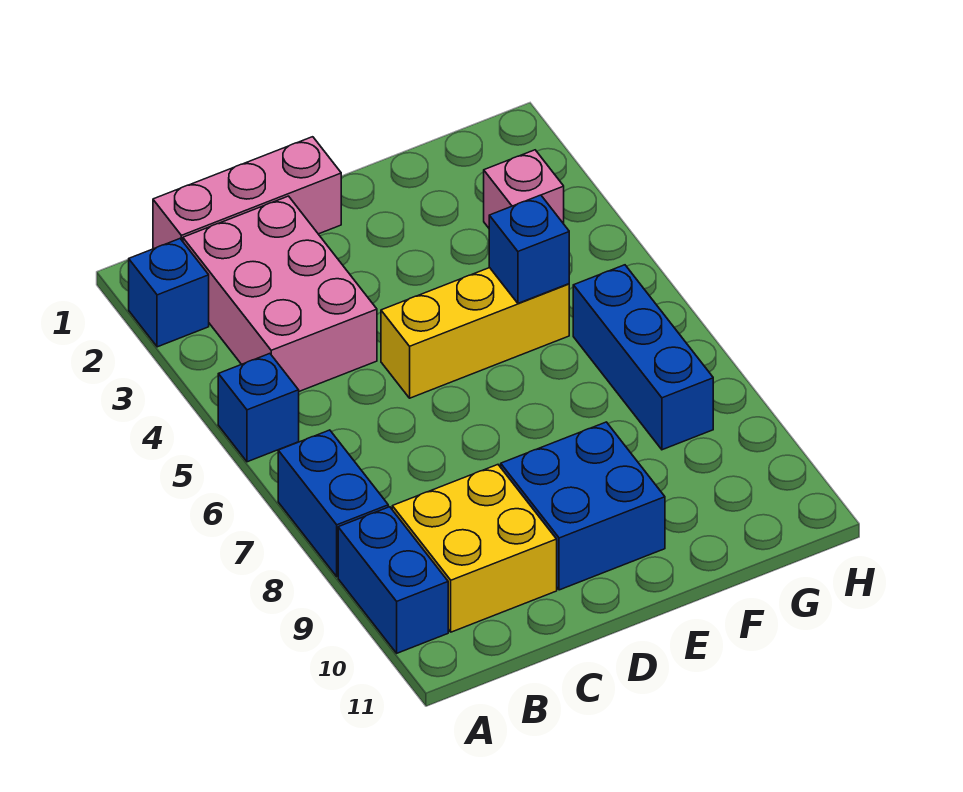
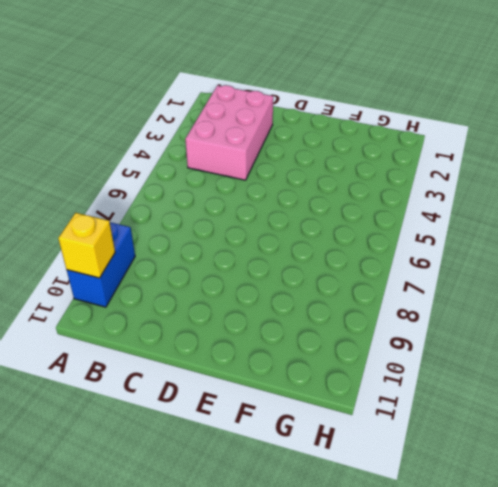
yellow brick A10 level 2 -> none
none -> blue brick A2 level 1
none -> blue brick A5 level 1
none -> blue brick A7:A8 level 1

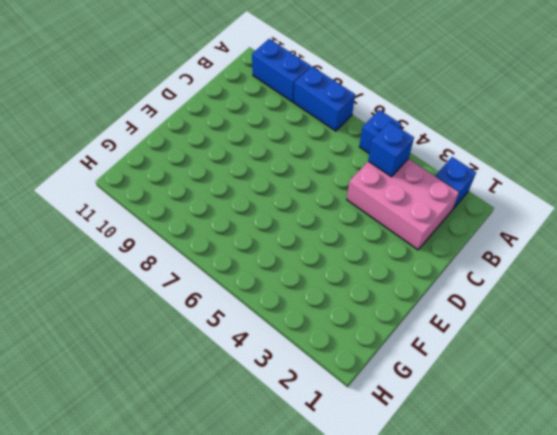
blue brick B4 level 2 -> blue brick F5 level 2
none -> pink brick B1:D1 level 1
none -> yellow brick B9:C10 level 1
none -> yellow brick D5:F5 level 1

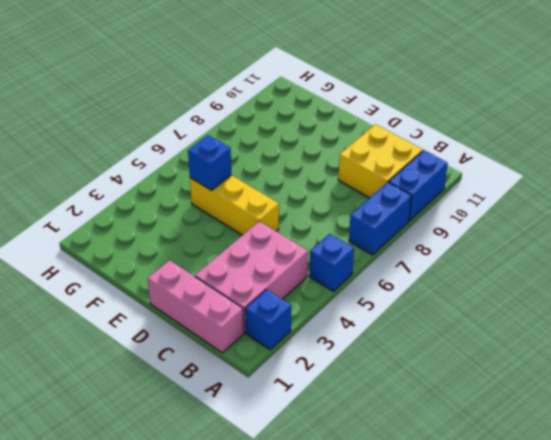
none -> blue brick D9:E10 level 1
none -> pink brick G3 level 1
none -> blue brick G6:G8 level 1

